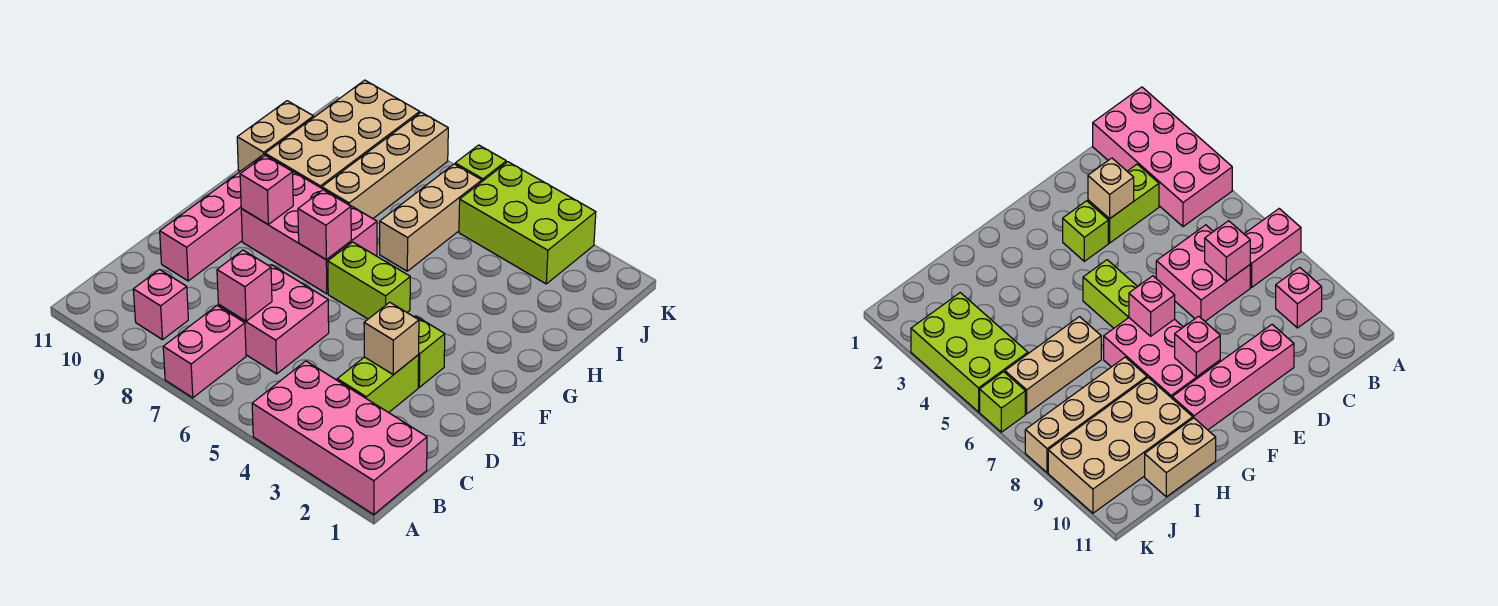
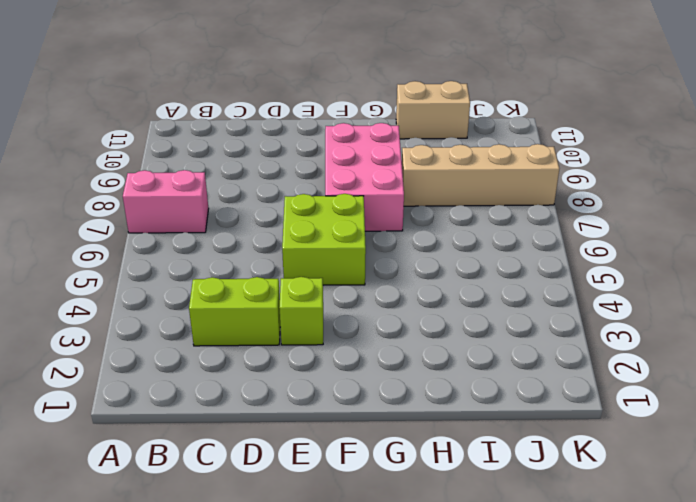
lime brick E5:F6 level 1 -> lime brick F5:F6 level 1
none -> pink brick A1:B4 level 1
none -> pink brick B9 level 1
none -> pink brick C6:D7 level 1

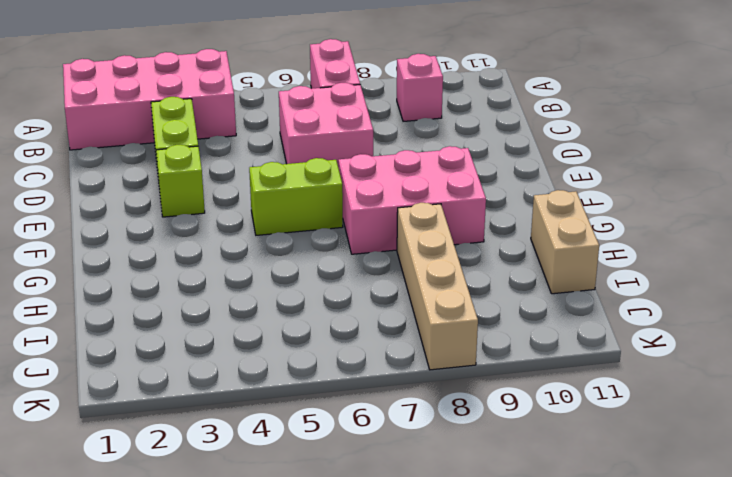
none -> pink brick D10:G10 level 1
none -> tan brick H6:J6 level 1
none -> tan brick H9:K10 level 1

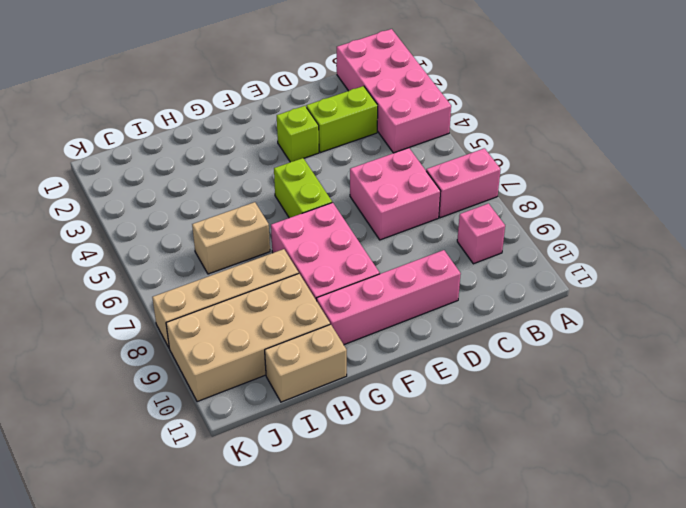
tan brick H6:I6 level 1 -> tan brick H6:J6 level 1
none -> lime brick J3:K5 level 1
none -> lime brick K6 level 1
none -> pink brick C7 level 2

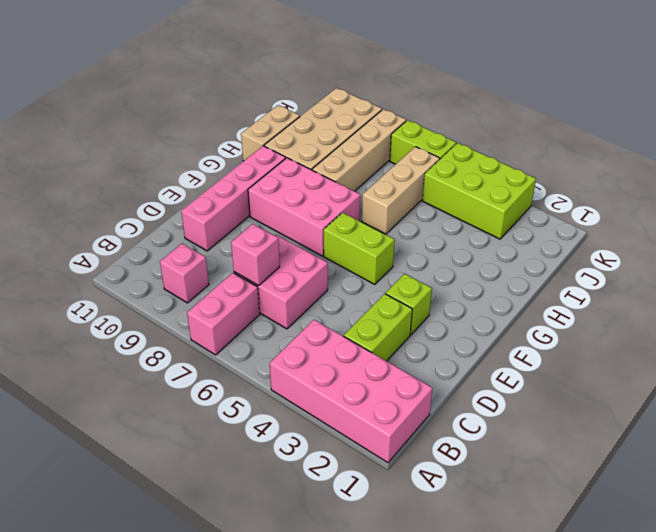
lime brick K6:K7 level 1 -> lime brick K6 level 1
none -> tan brick D3 level 2
none -> pink brick F7 level 2
none -> pink brick F9 level 2

